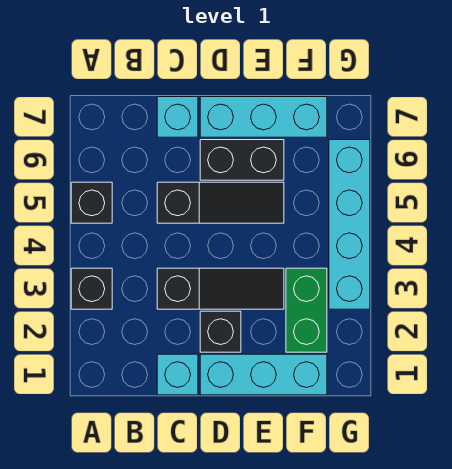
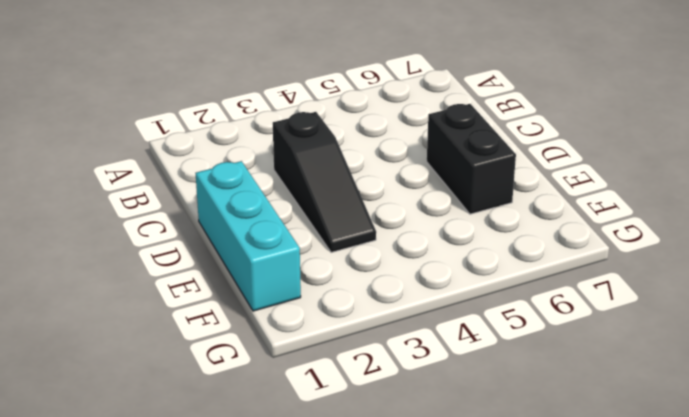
none -> black brick A3 level 1
none -> black brick A5 level 1
none -> cyan brick C1 level 1

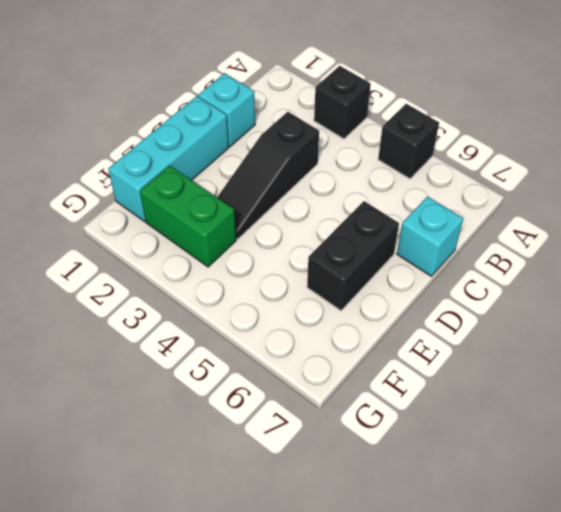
none -> black slope C5:E5 level 1 top C
none -> black brick D2 level 1
none -> cyan brick D7:F7 level 1

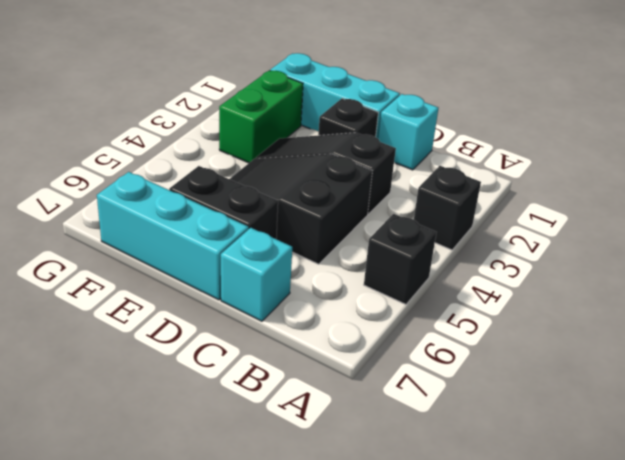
black slope C4:E5 level 1 top C -> black slope C5:E5 level 1 top C
none -> cyan brick G3:G6 level 1

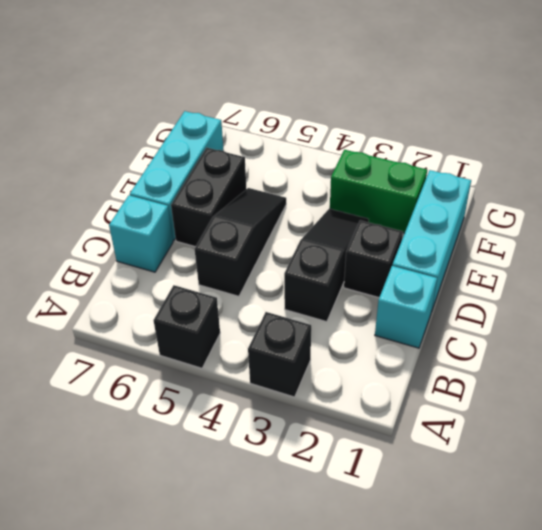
none -> cyan brick G3:G6 level 1

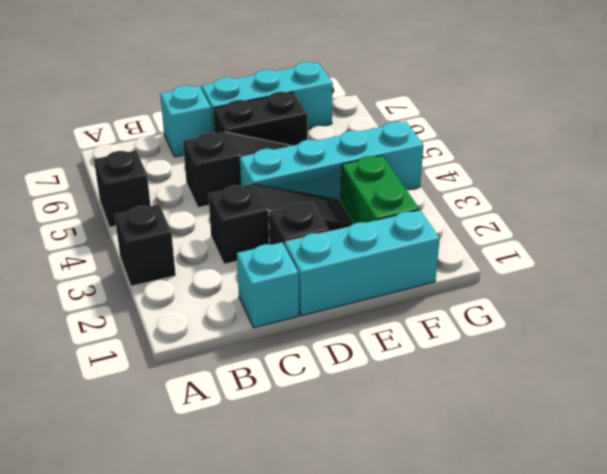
cyan brick D4:G4 level 1 -> cyan brick G3:G6 level 1

